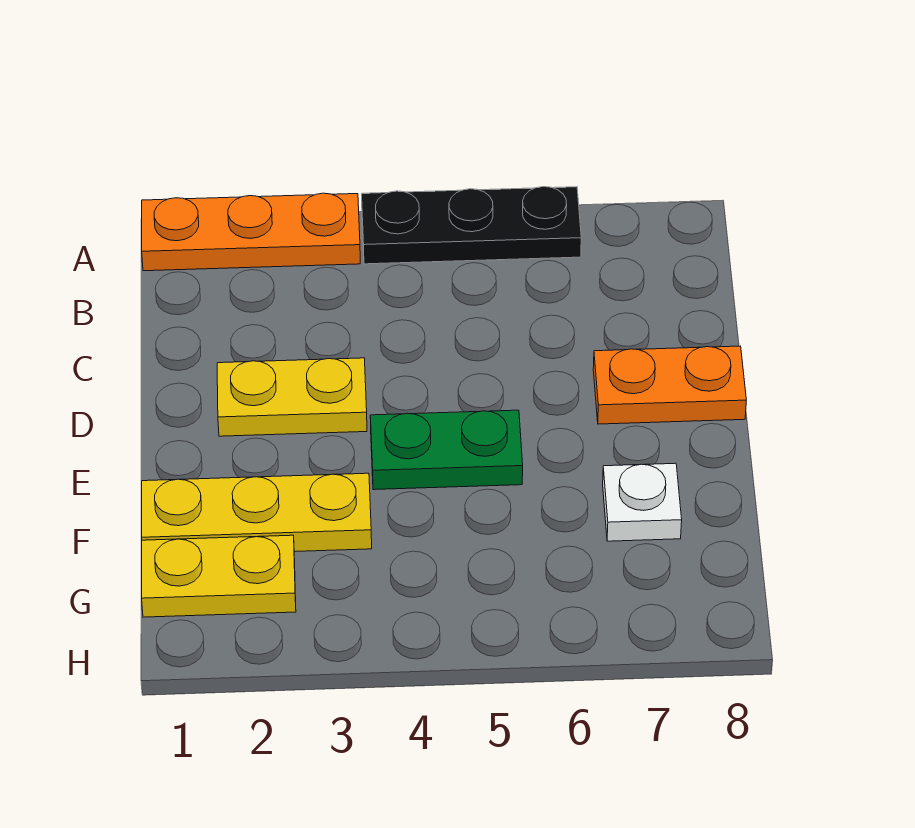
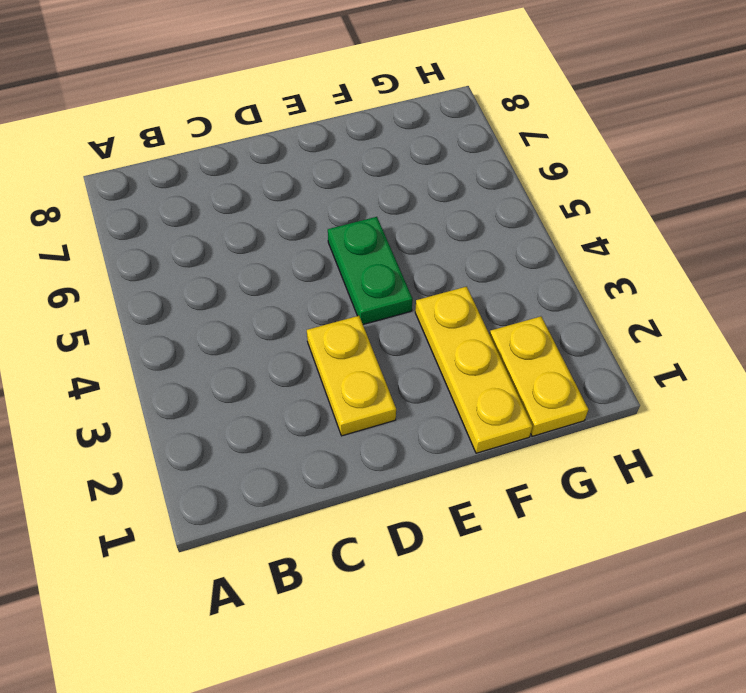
none -> orange plate A1:A3 level 1
none -> black plate A4:A6 level 1

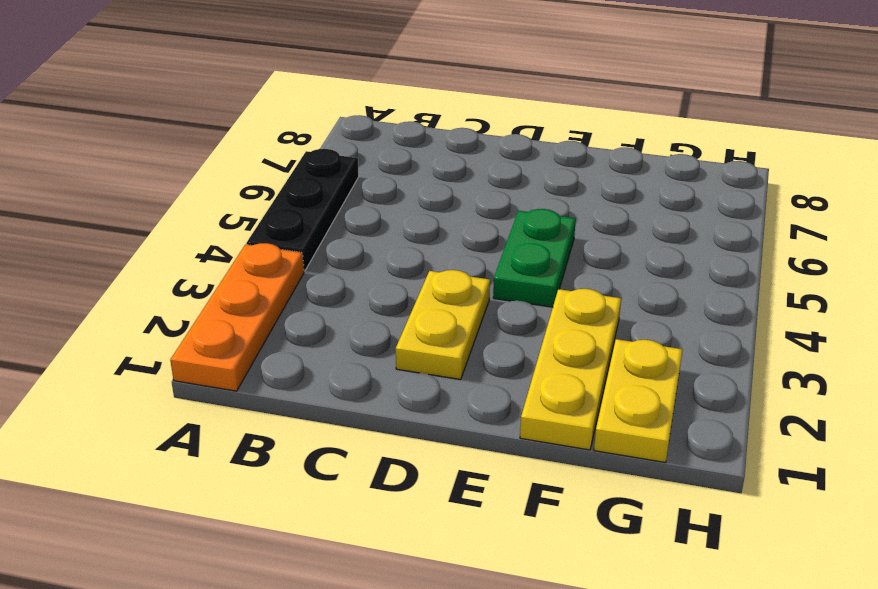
none -> orange plate D7:D8 level 1
none -> white plate F7 level 1

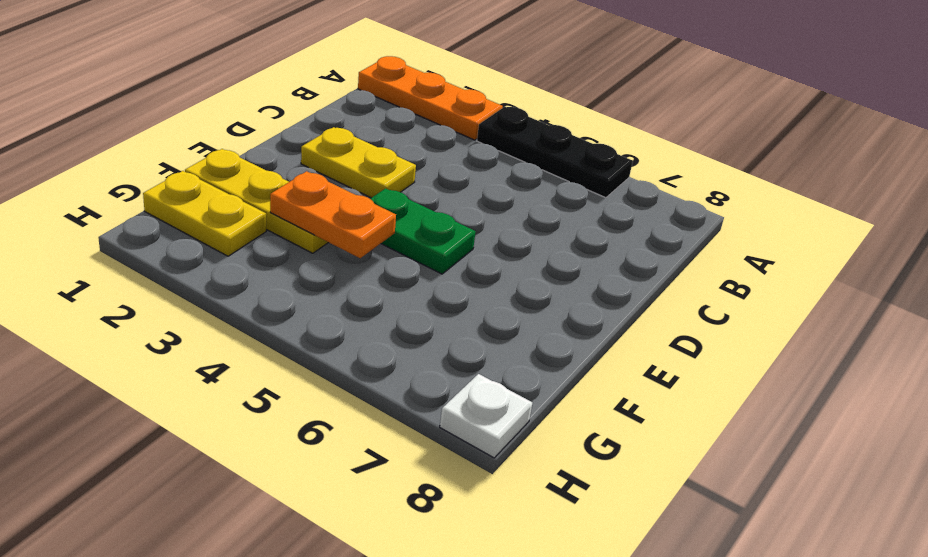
orange plate F3:F4 level 2 -> orange plate D7:D8 level 1
white plate H8 level 1 -> white plate F7 level 1

